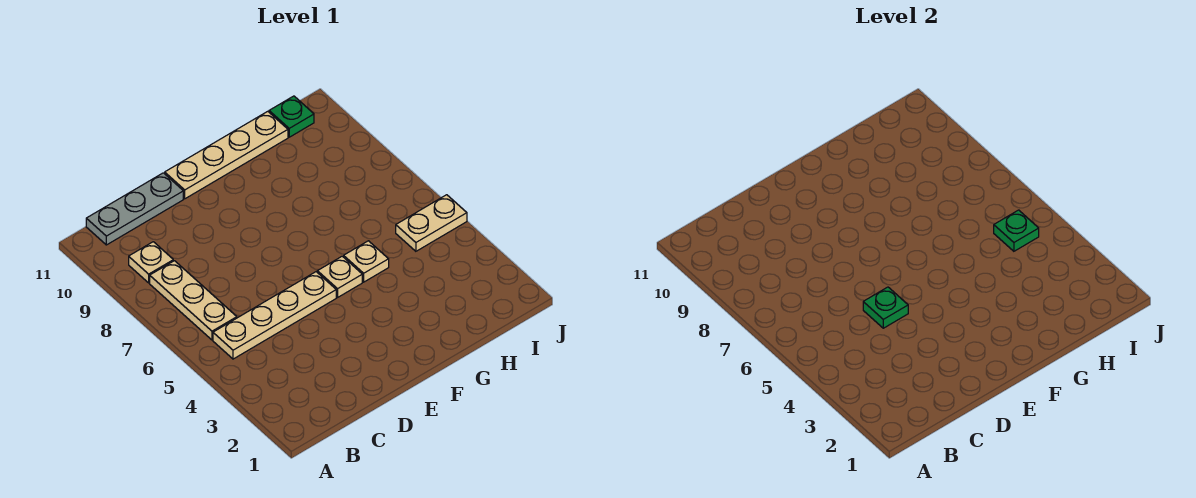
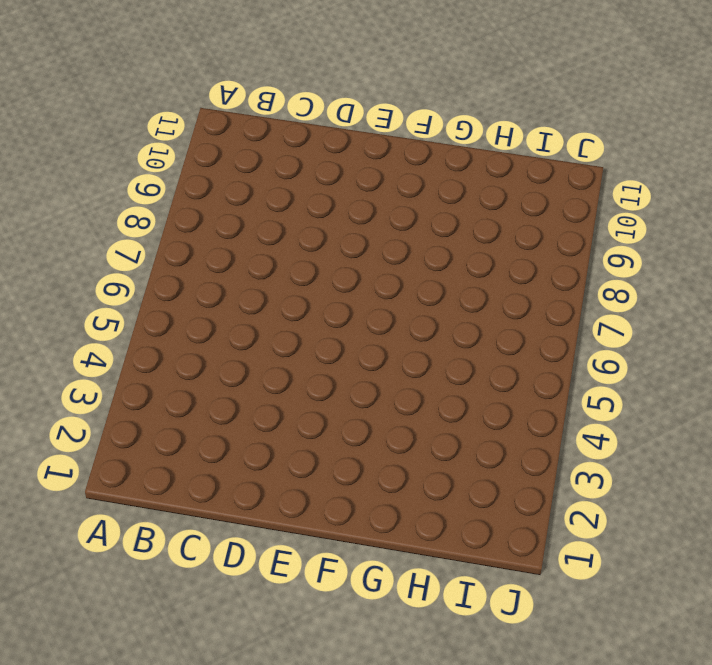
none -> tan plate B5:E5 level 1
none -> tan plate B6:B8 level 1

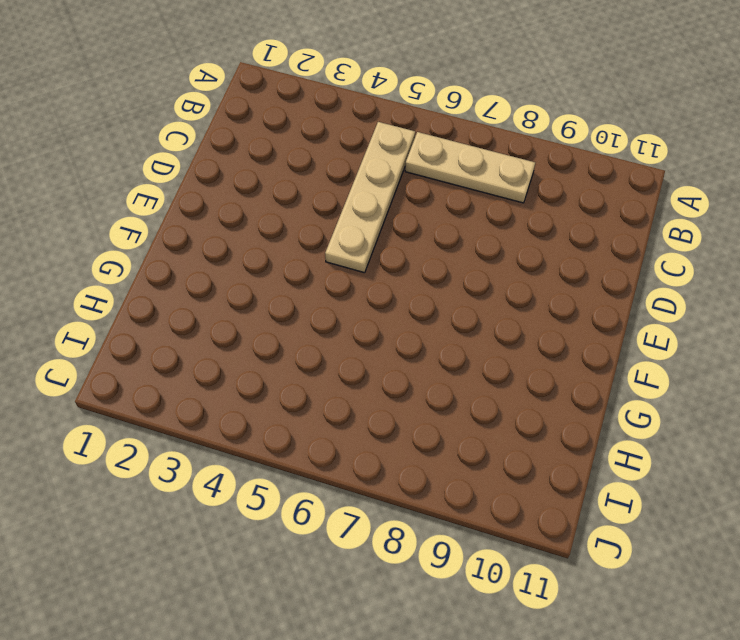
none -> tan plate B9 level 1
none -> grey plate B11:D11 level 1

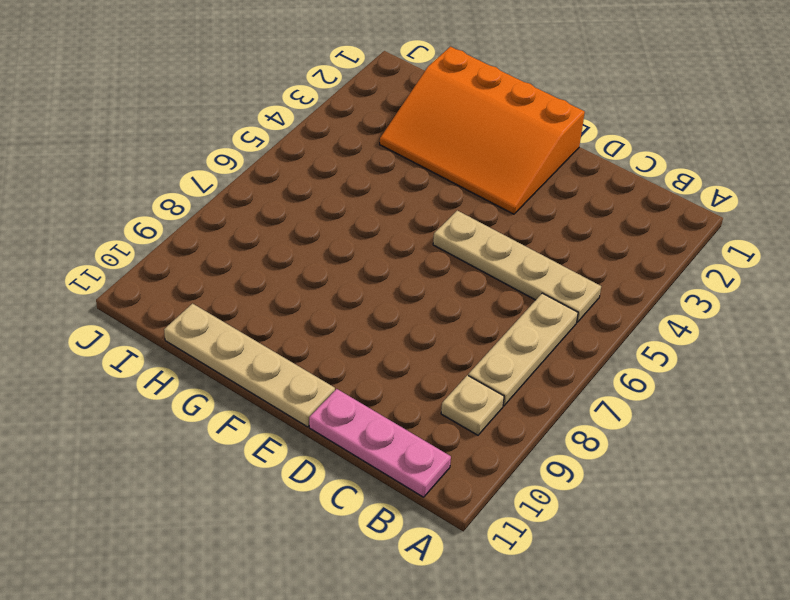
pink plate B11:D11 level 1 -> grey plate B11:D11 level 1
orange slope E1:H3 level 1 top 1 -> none
none -> tan plate F5 level 1
none -> tan plate G5 level 1

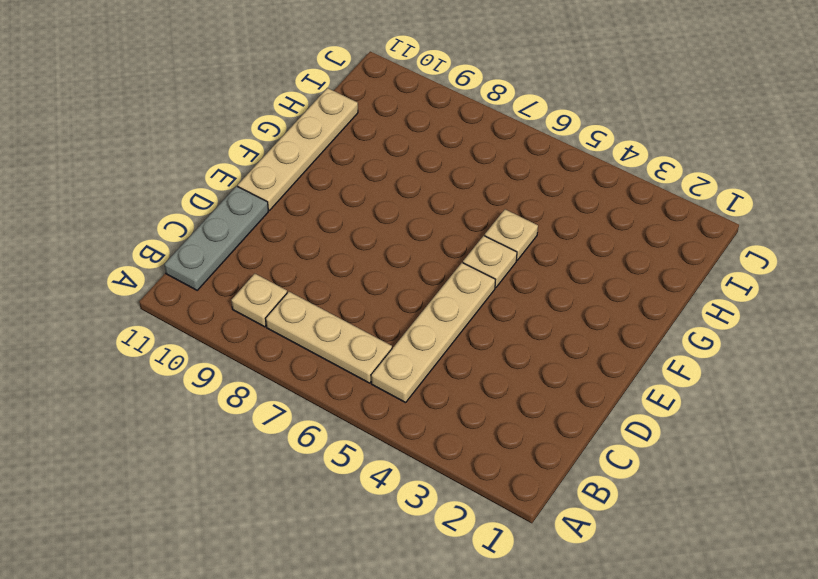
none -> tan plate I5:J5 level 1
none -> green plate I11 level 1

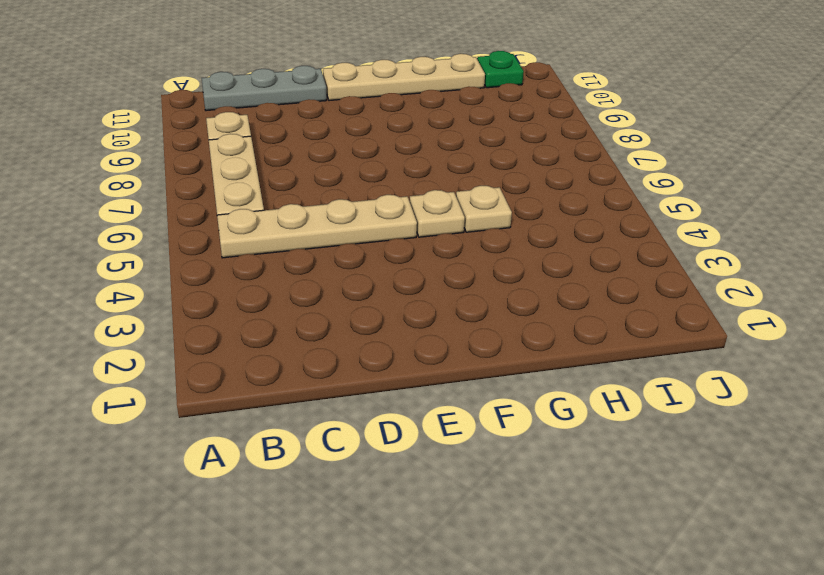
none -> tan plate I5:J5 level 1
none -> green plate D5 level 2

